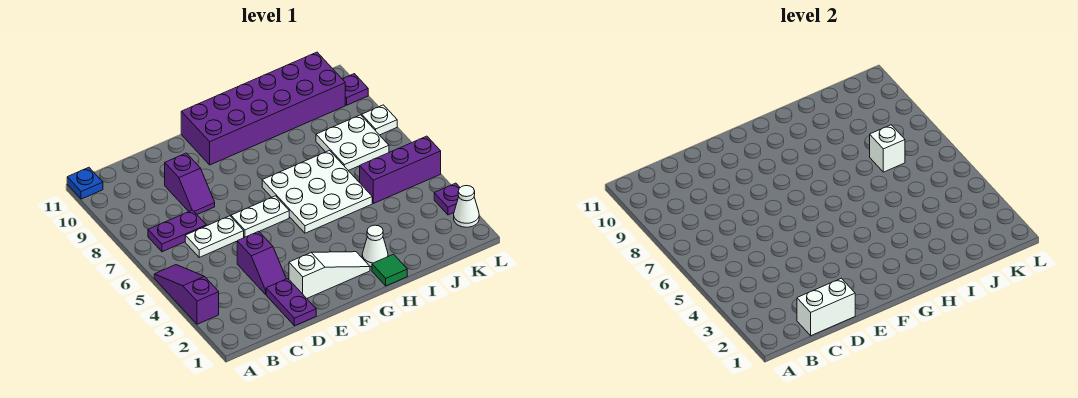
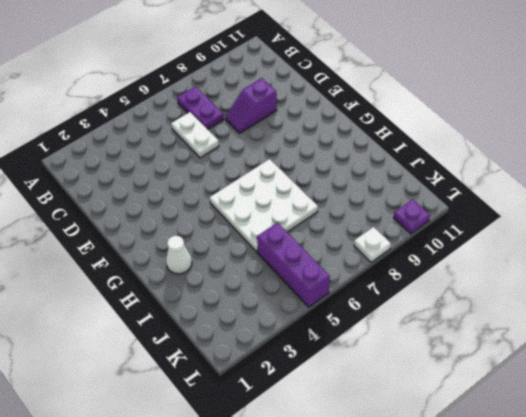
none -> purple slope A3:A5 level 1 top 3
none -> blue plate A11 level 1
none -> purple plate D1:D2 level 1

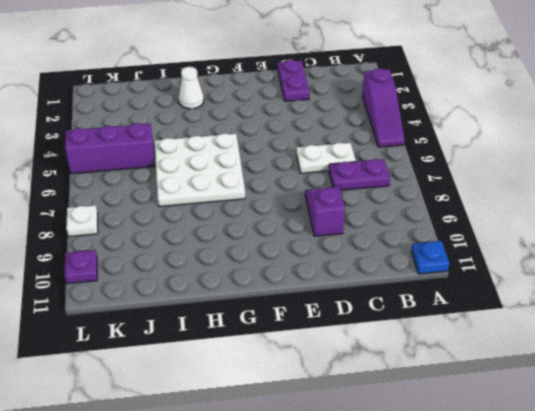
none -> purple slope D3:D4 level 1 top 4
none -> white slope E2:G2 level 1 top E
none -> white plate E6:F6 level 1

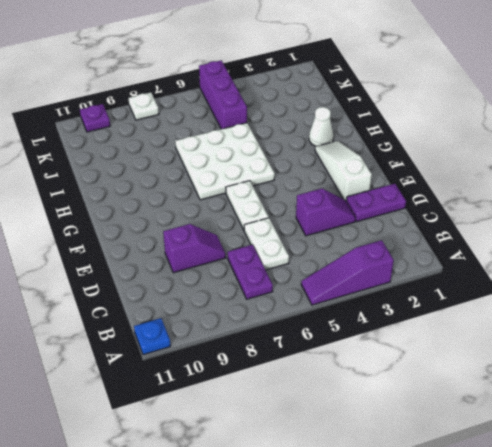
none -> purple brick F10:K11 level 1
none -> green tile H1 level 1
none -> white plate J7:K8 level 1

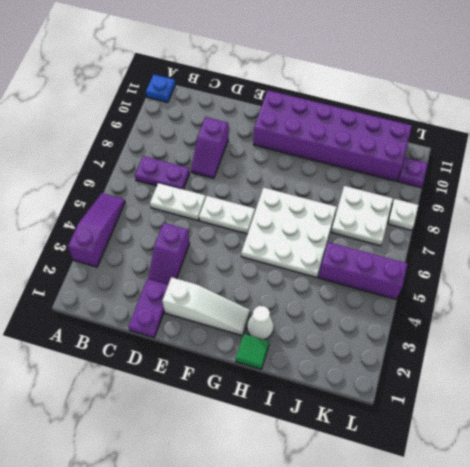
none -> white cone L2 level 1
none -> purple plate L3 level 1
none -> white brick C1:D1 level 2

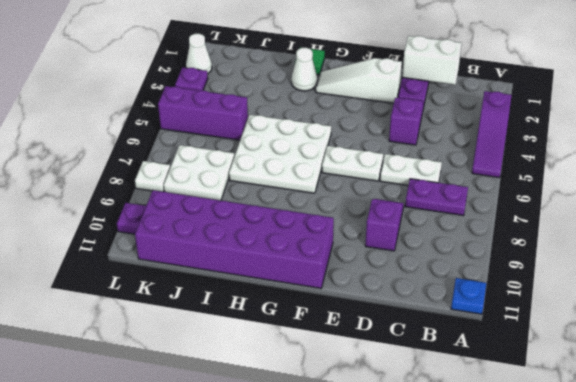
none -> white brick J7 level 2

